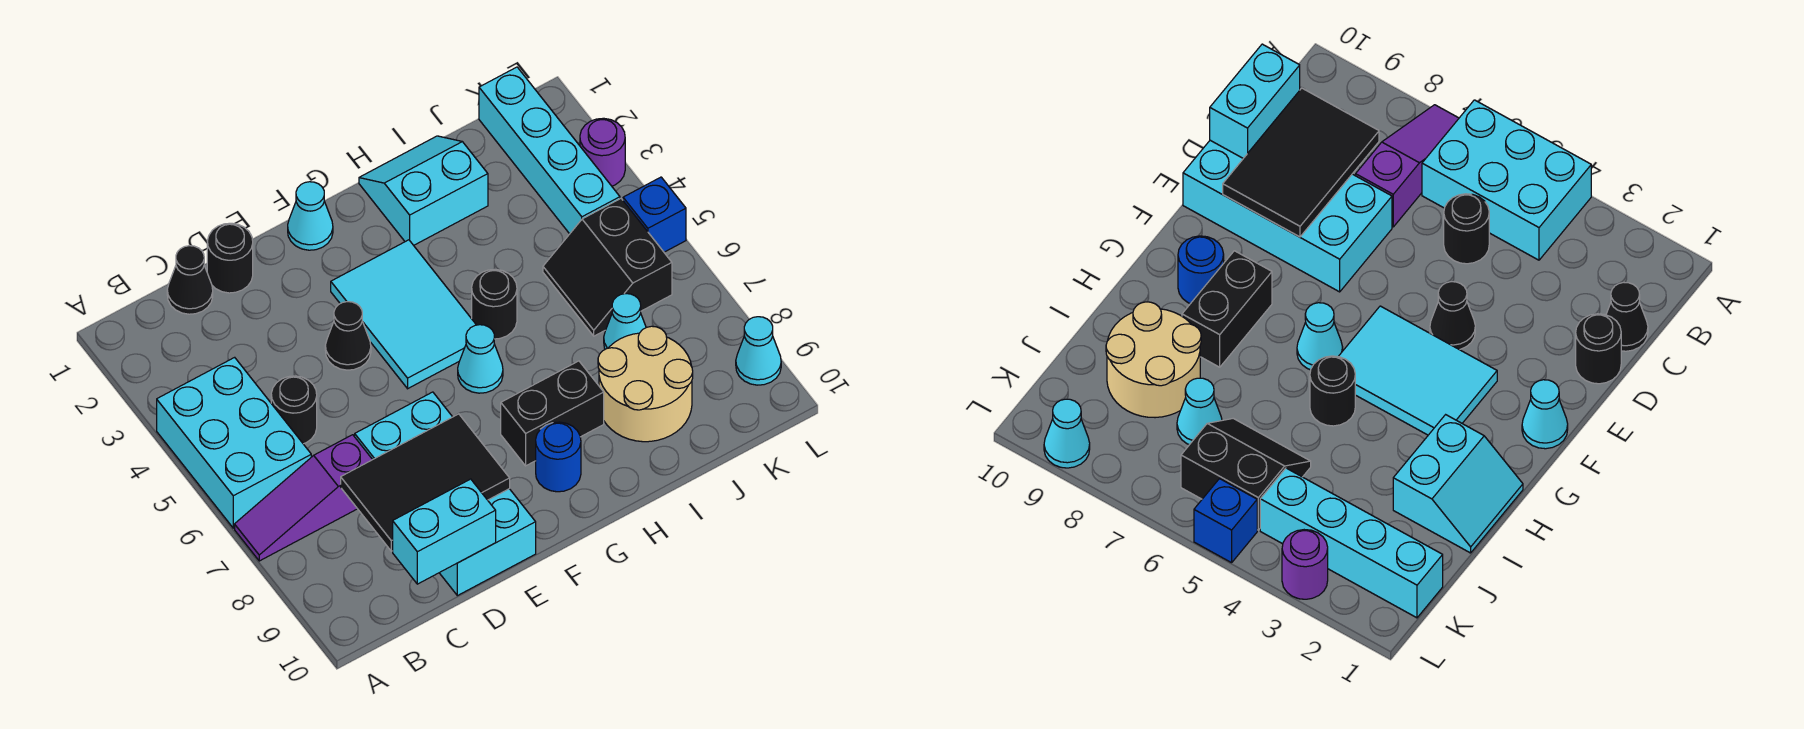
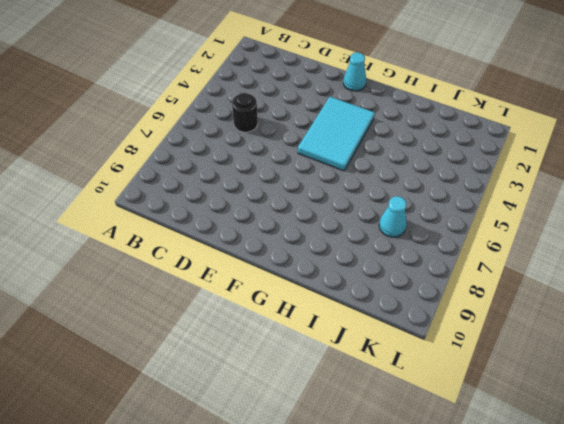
none -> cyan brick A4:B6 level 1
none -> purple slope A7:C7 level 1 top C
none -> black cone C1 level 1

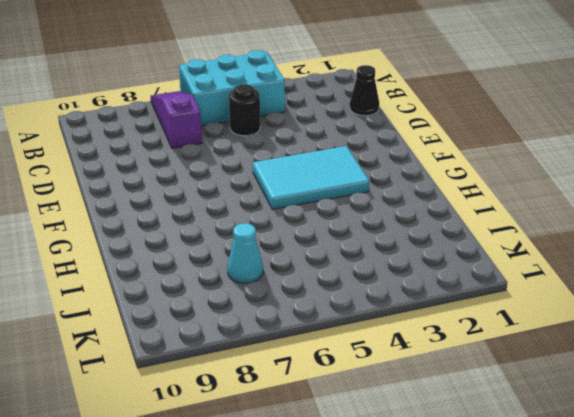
none -> black round brick D1 level 1
none -> cyan brick D7:E10 level 1
none -> black cone E4 level 1

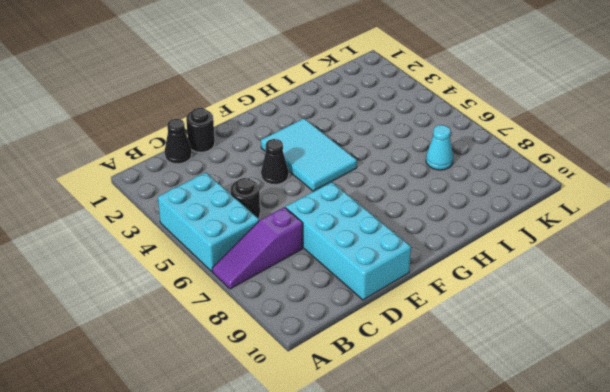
none -> cyan cone F1 level 1
none -> cyan cone G6 level 1
none -> black brick G8:H8 level 1

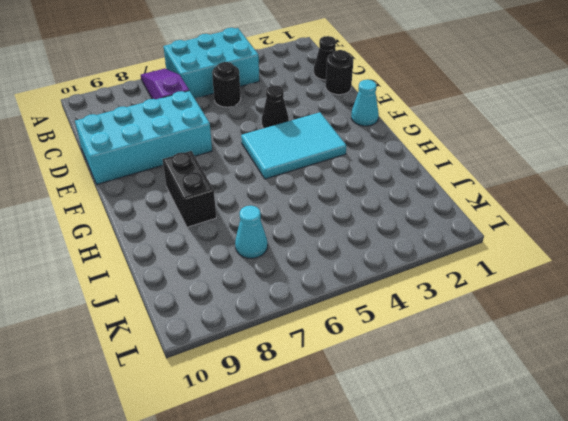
none -> cyan cone G6 level 1
none -> blue round brick G9 level 1
none -> cyan slope H1:I2 level 1 top 2

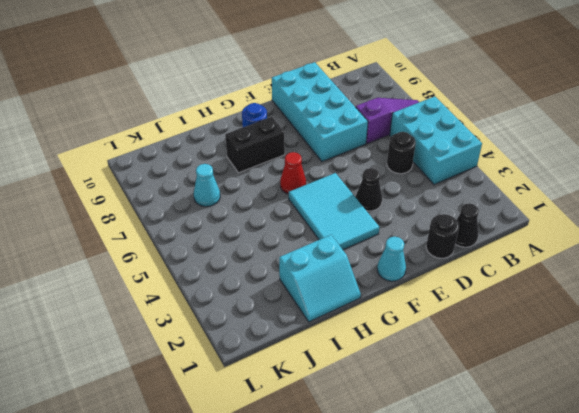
red cone G6 level 1 -> cyan cone G6 level 1
none -> black round brick H5 level 1
none -> tan round brick I8:J9 level 1
none -> black slope J5:K6 level 1 top K

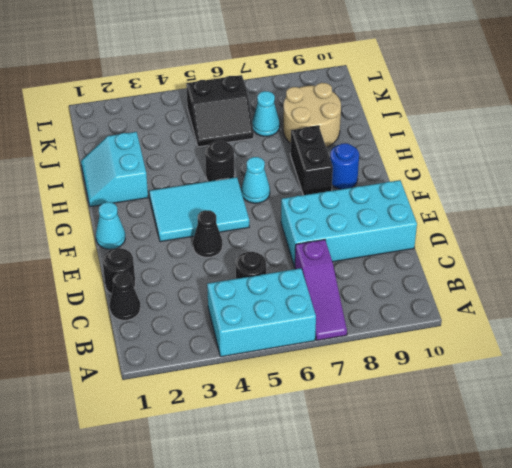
none -> cyan brick K1:K4 level 1
none -> purple round brick L3 level 1
none -> blue brick L5 level 1

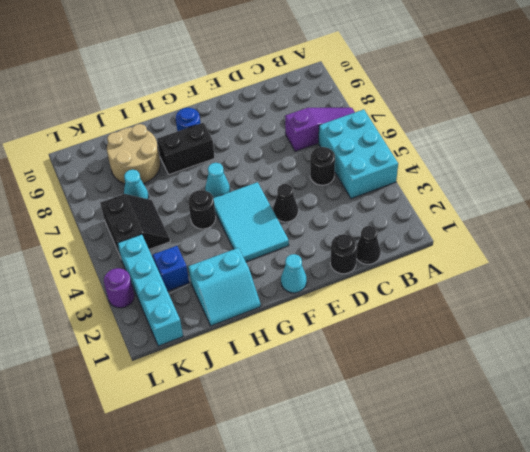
blue brick J3 level 1 -> blue brick L5 level 1
none -> cyan brick D7:E10 level 1
none -> cyan cone L9 level 1
none -> black tile C8:E9 level 2

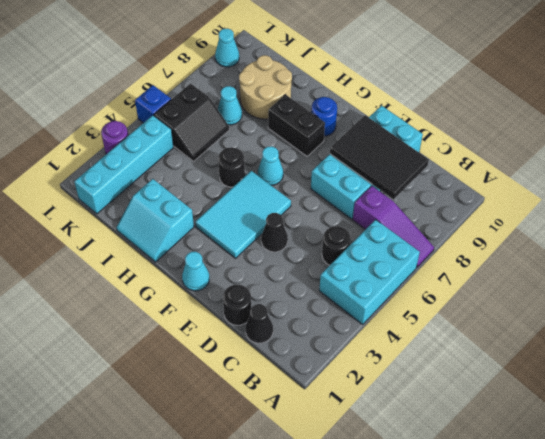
none -> cyan brick C10:D10 level 2

